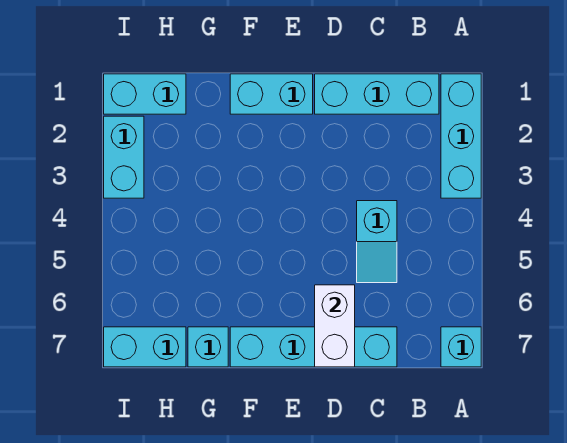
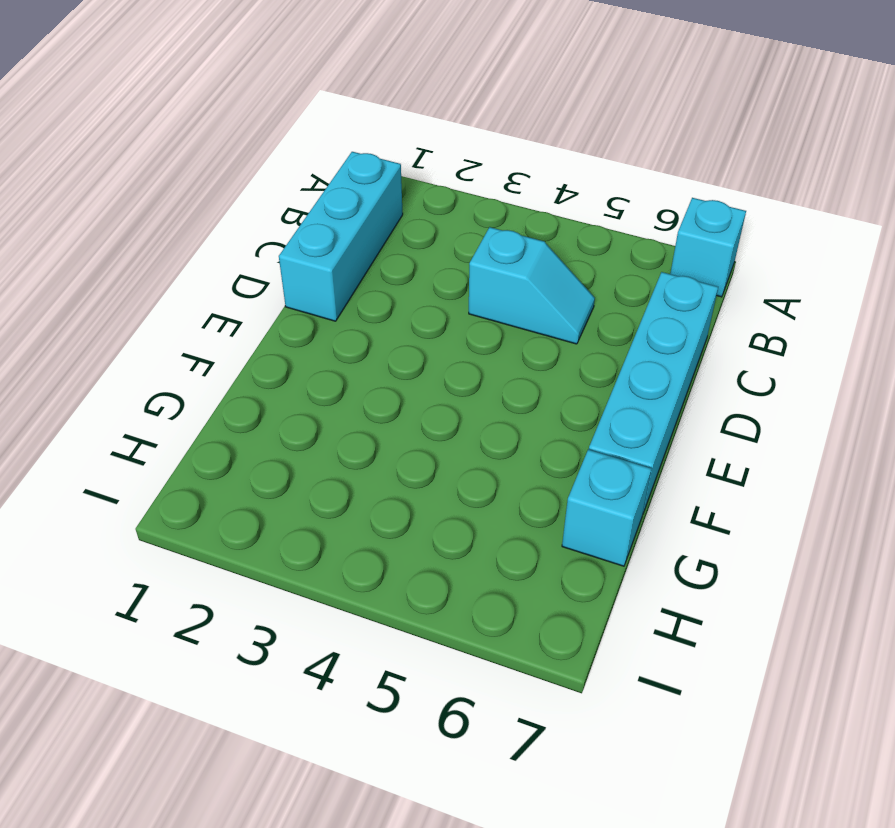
none -> cyan brick A1:A3 level 1
none -> cyan brick E1:F1 level 1

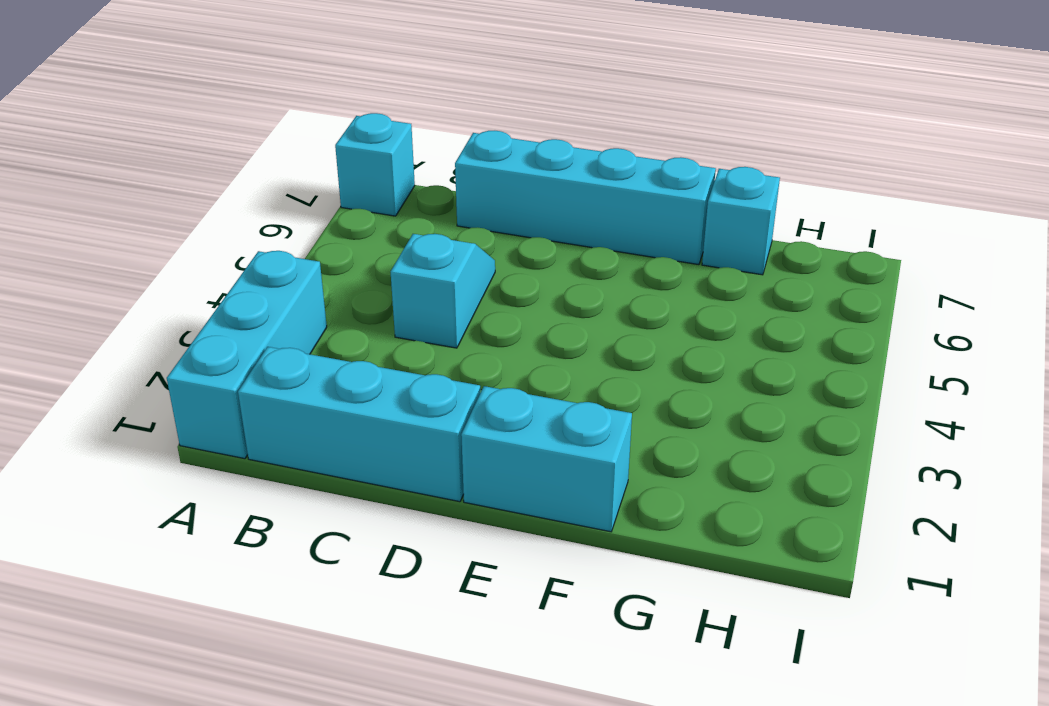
none -> cyan brick H1:I1 level 1
none -> cyan brick H7:I7 level 1

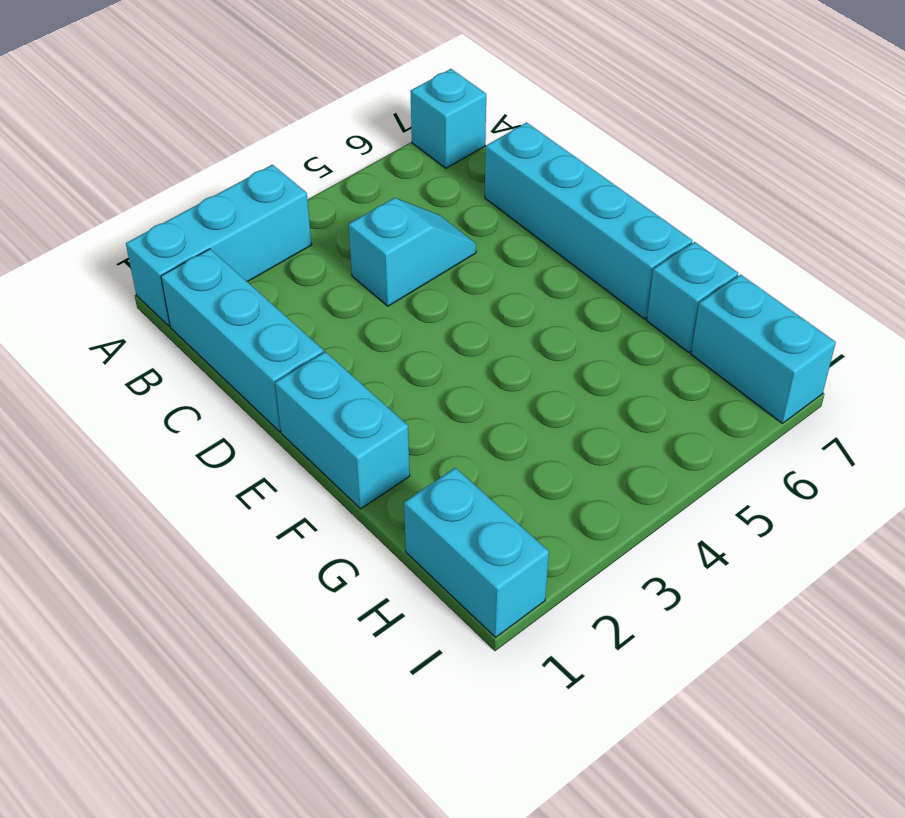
none -> cyan brick I2:I3 level 1
none -> white brick D6:D7 level 2

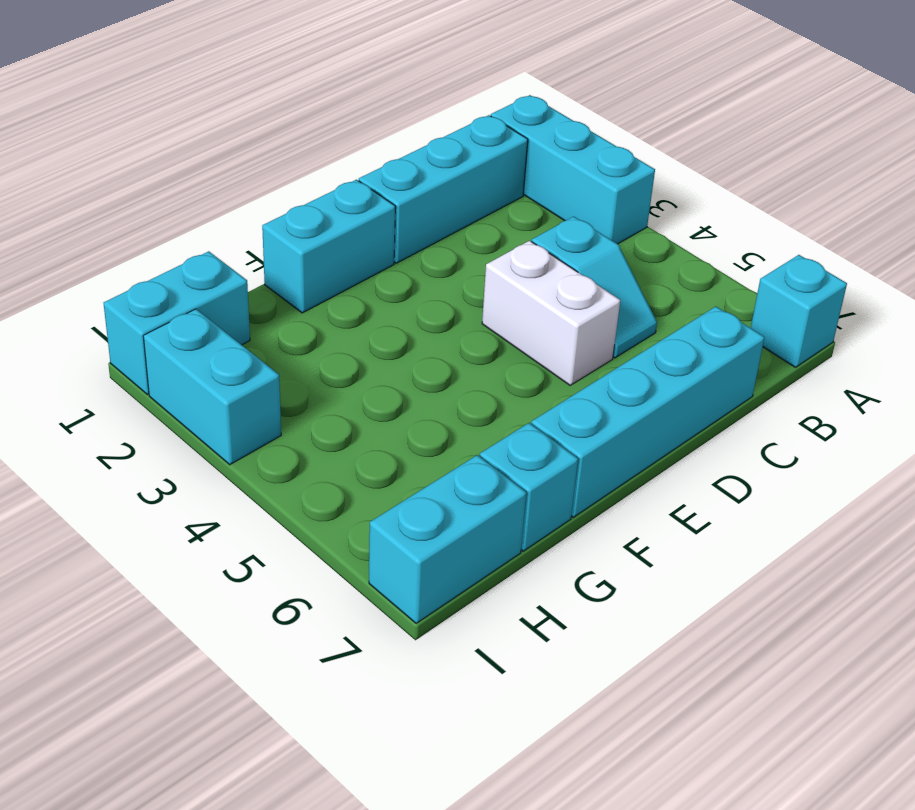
white brick D4:D5 level 1 -> white brick D6:D7 level 2

